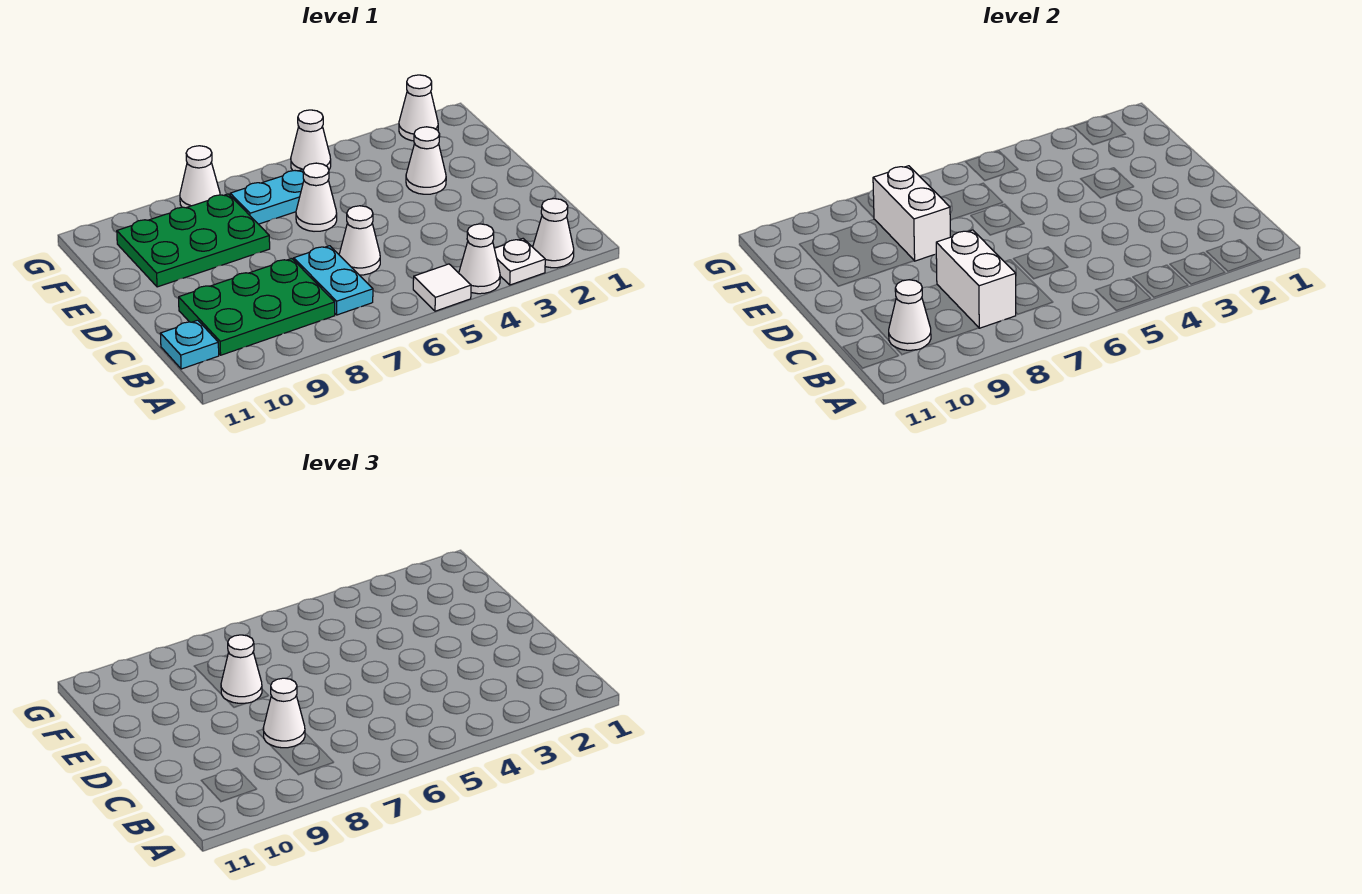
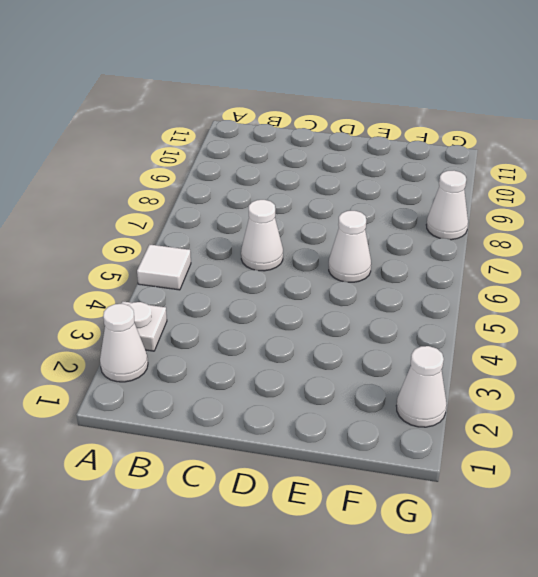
none -> white cone A4 level 1
none -> cyan plate B7:C7 level 1
none -> green plate B8:C10 level 1

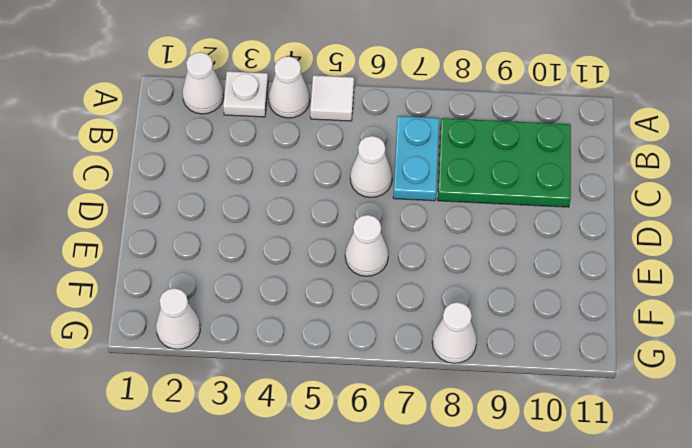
none -> cyan plate B11 level 1
none -> white cone E3 level 1
none -> green plate E8:F10 level 1

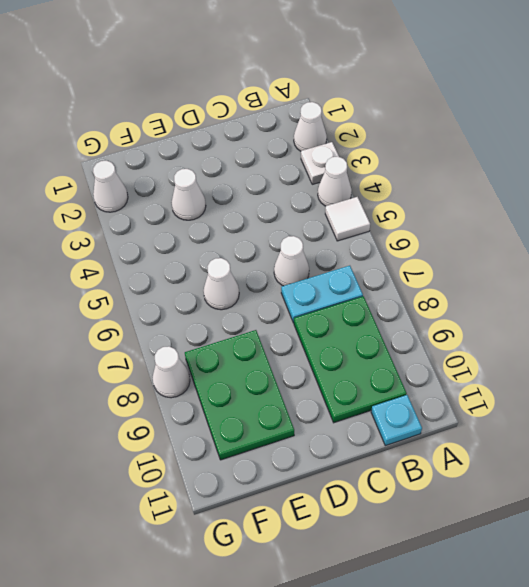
none -> cyan plate F6:F7 level 1
none -> white cone G5 level 1
none -> white brick B8:C8 level 2

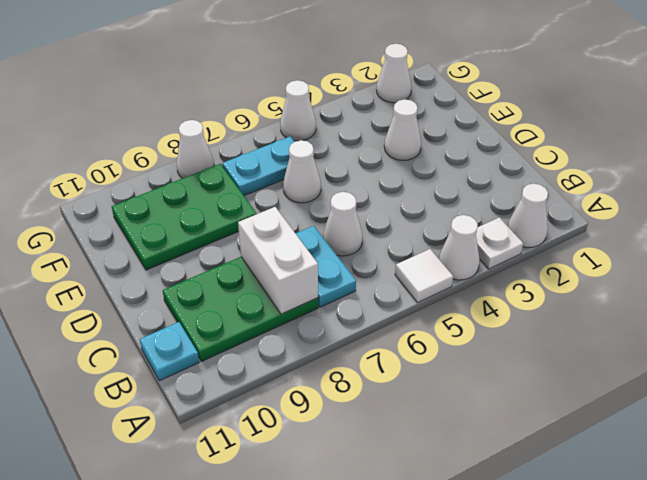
none -> white cone B10 level 2
none -> white brick E8:F8 level 2
none -> white cone C8 level 3

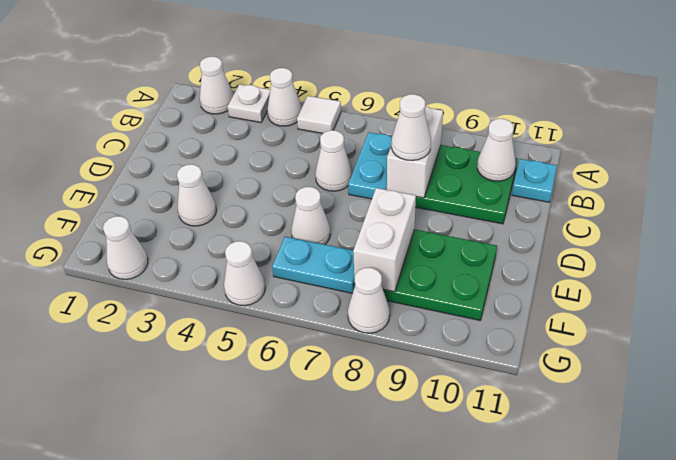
none -> white cone E8 level 3

